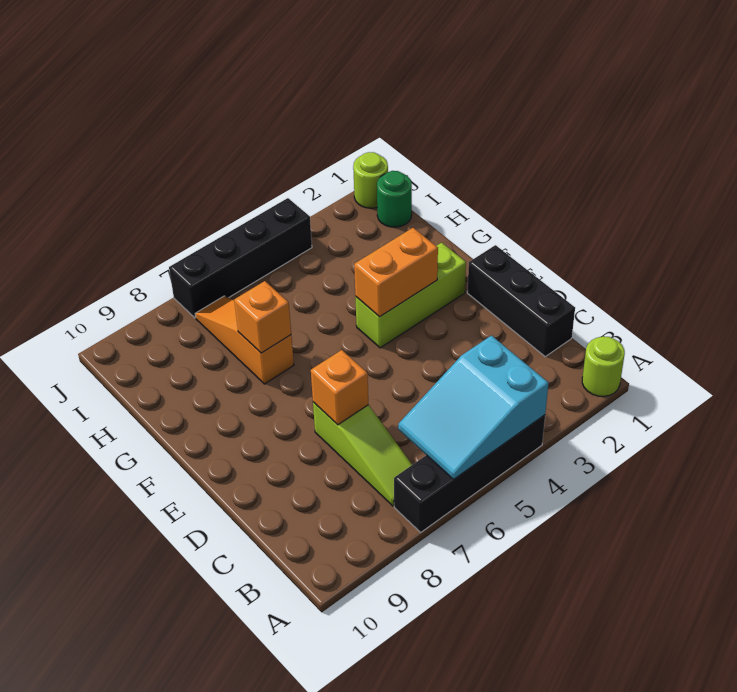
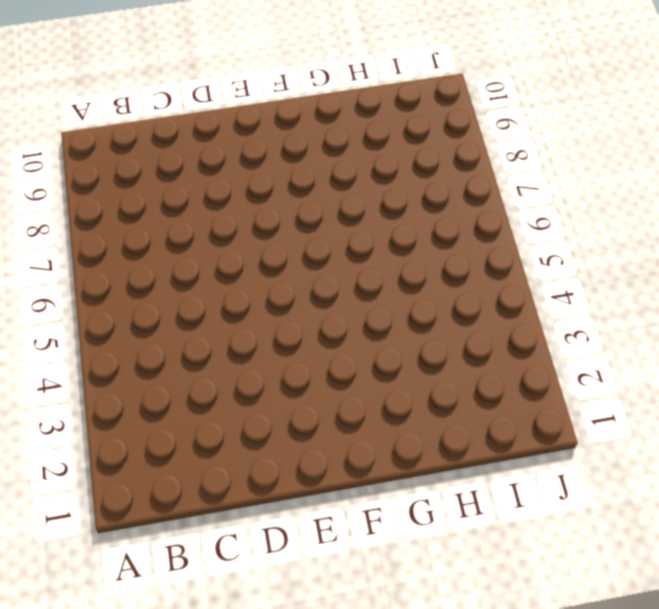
none -> lime round brick A1 level 1
none -> black brick A4:A7 level 1
none -> lime slope B7:D7 level 1 top D

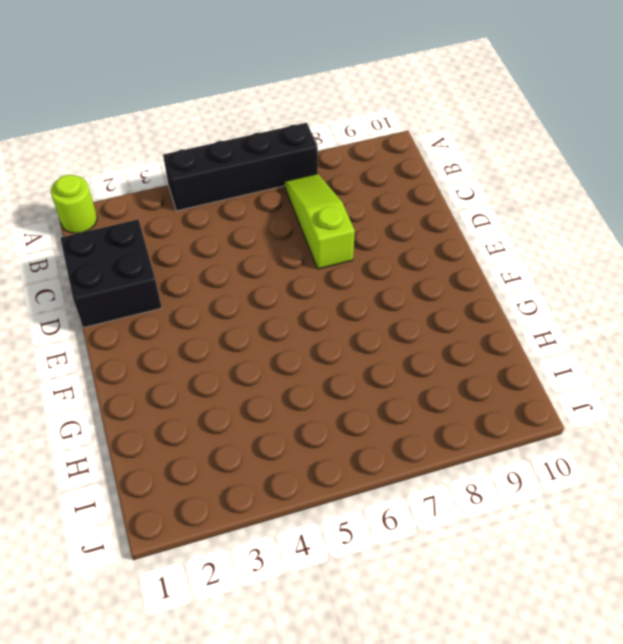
black brick C1:D2 level 1 -> black brick C1:E1 level 1
none -> lime brick F2:F4 level 1
none -> orange slope G7:I7 level 1 top G
none -> green round brick I1 level 1

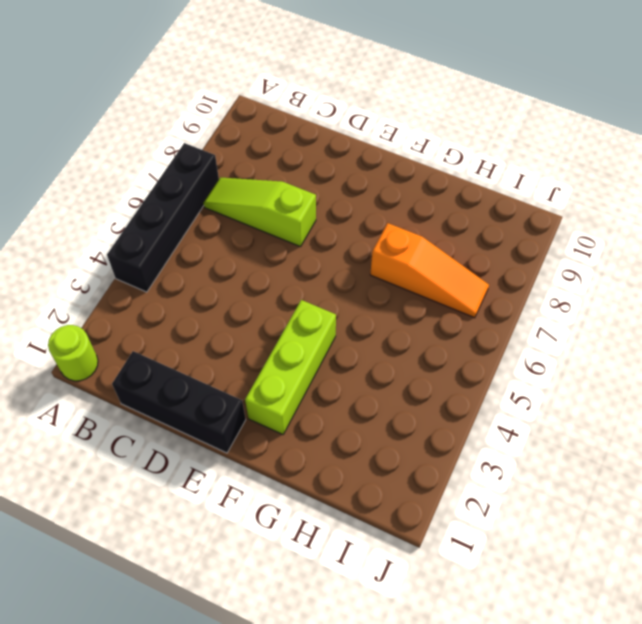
none -> green round brick I1 level 1
none -> lime round brick J1 level 1
none -> black brick J4:J7 level 1

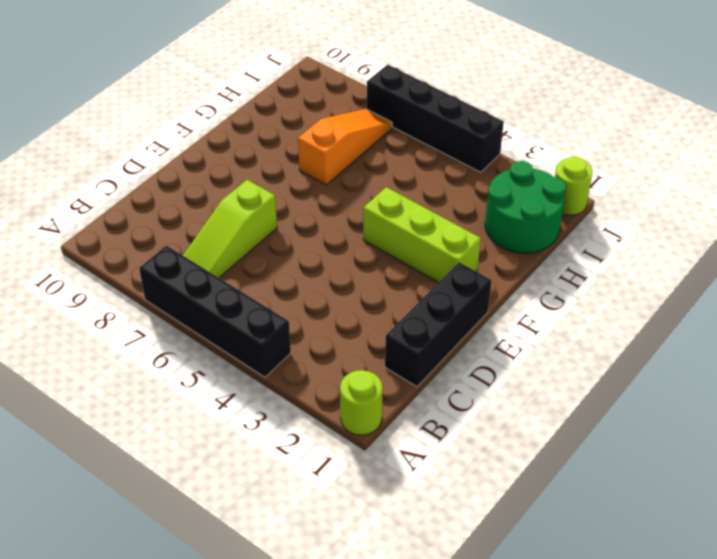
green round brick H1:I2 level 1 -> green round brick I1 level 1
none -> cyan slope A4:B6 level 2 top 4
none -> orange brick D7 level 2
none -> orange brick F3:F4 level 2

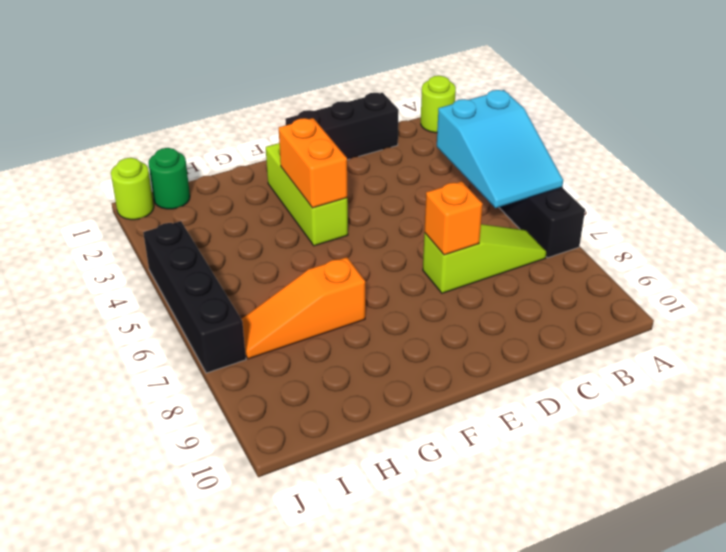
none -> orange brick G7 level 2

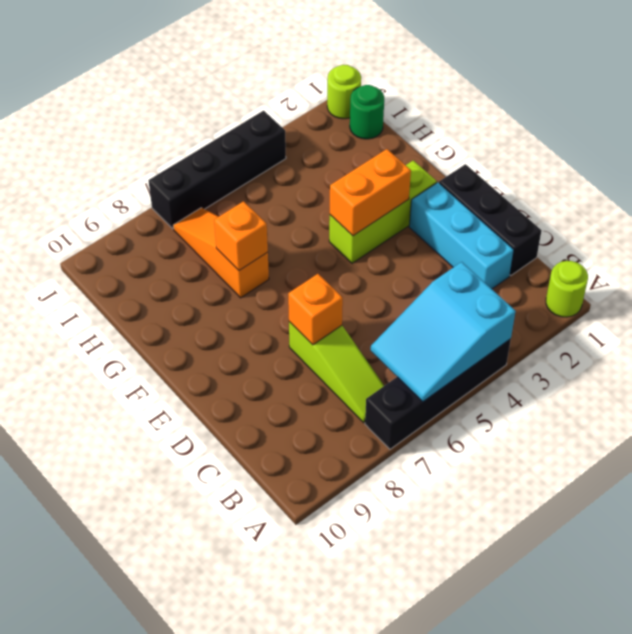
cyan brick C2:E2 level 1 -> none

